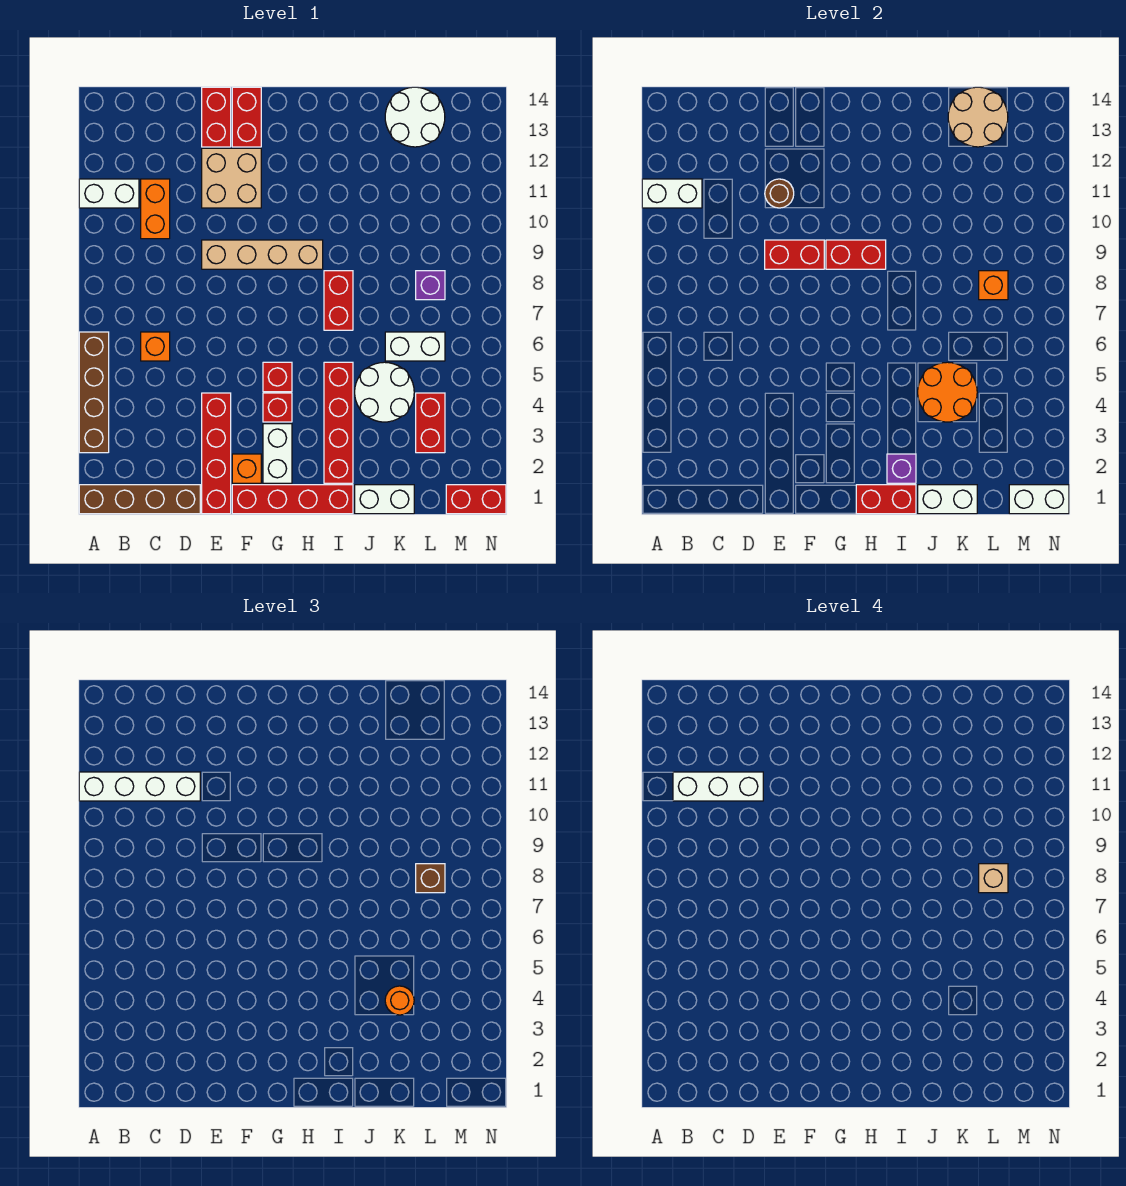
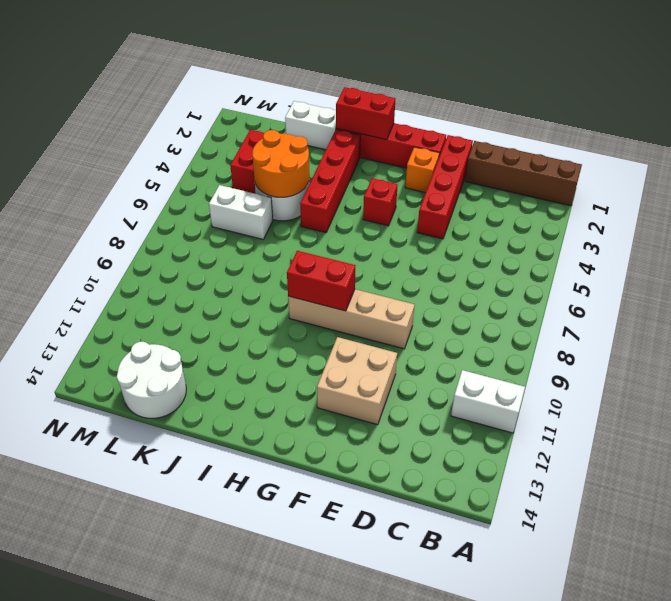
none -> brown brick A3:A6 level 1
none -> orange brick C6 level 1
none -> orange brick C10:C11 level 1
none -> red brick E13:E14 level 1

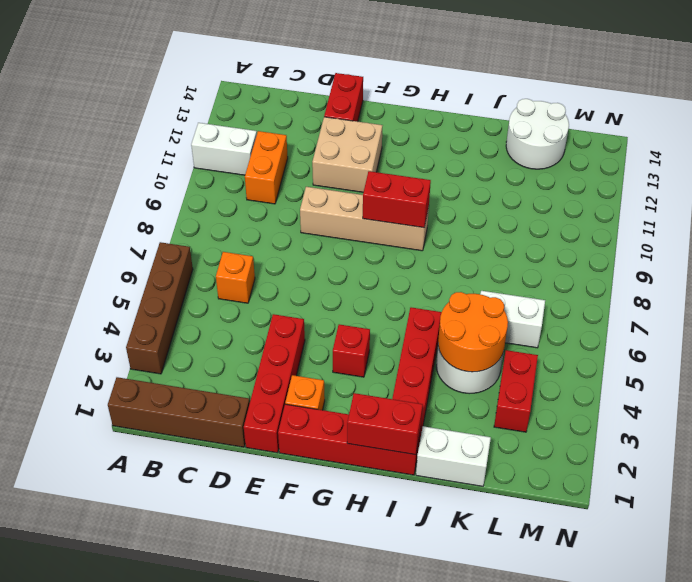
none -> red brick F13:F14 level 1
none -> white brick G2:G3 level 1
none -> red brick G5 level 1
none -> red brick I7:I8 level 1

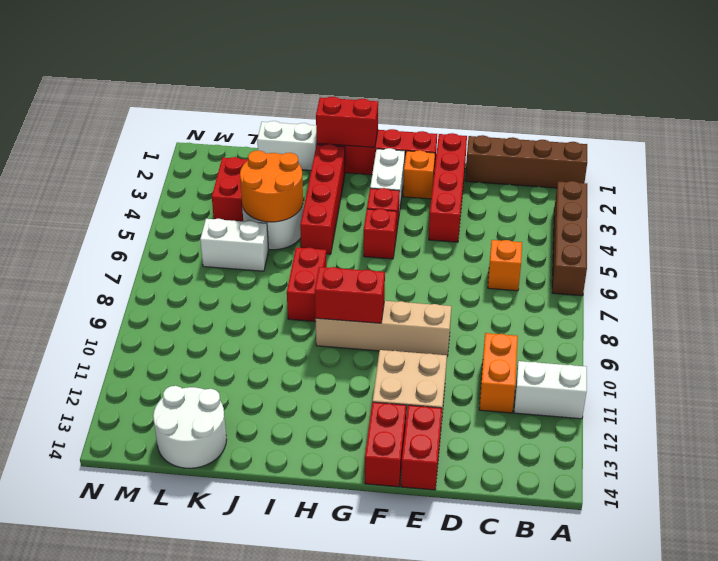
none -> purple brick L8 level 1
none -> red brick M1:N1 level 1
none -> white brick A11:B11 level 2
none -> red brick E9:F9 level 2

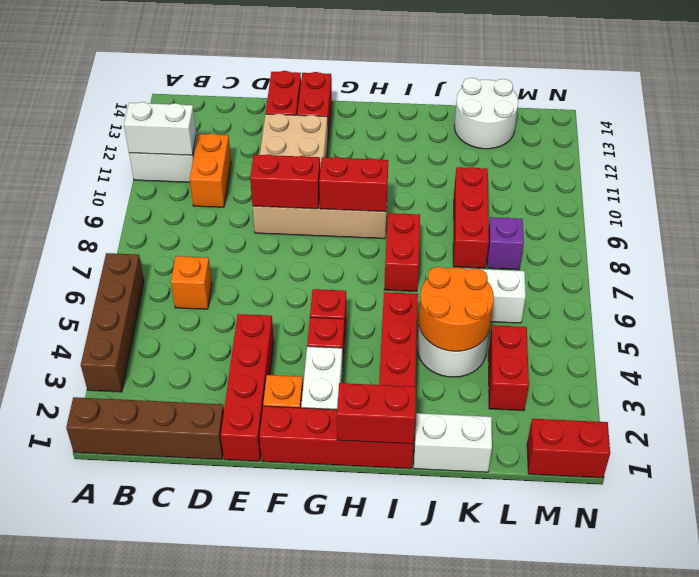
red brick K8:K10 level 1 -> none
none -> brown round brick E11 level 2
none -> purple brick I2 level 2
none -> white brick J1:K1 level 2
none -> tan round brick K13:L14 level 2

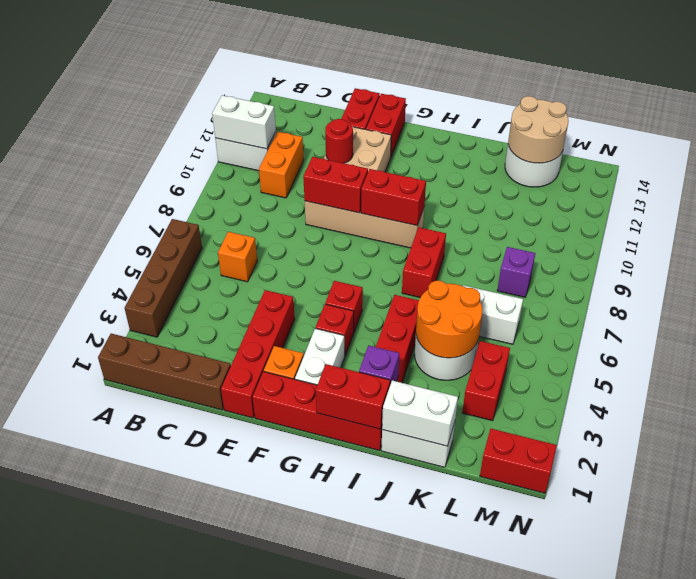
red round brick E11 level 2 -> brown round brick E11 level 2
none -> orange brick L8 level 2
none -> white brick M1:N1 level 2
none -> white brick A11:D11 level 3
none -> orange round brick K4 level 3

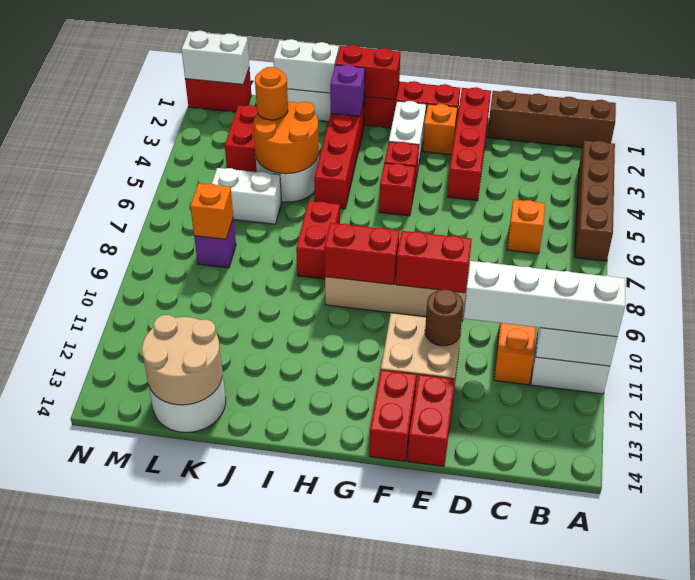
none -> brown brick L8 level 3
none -> white brick B11:D11 level 4
none -> tan brick L8 level 4

